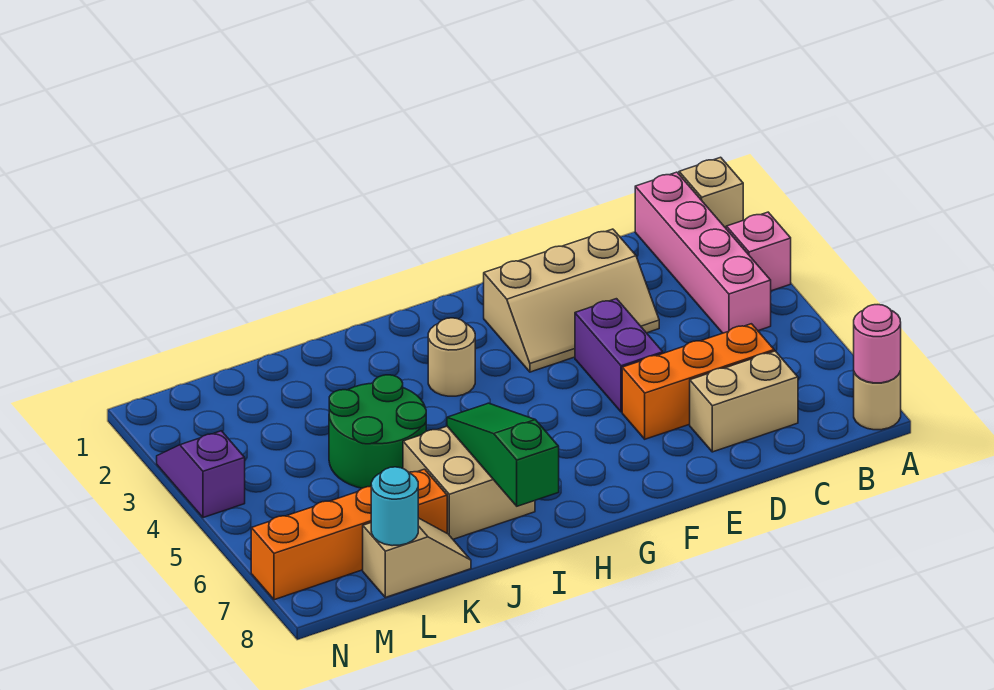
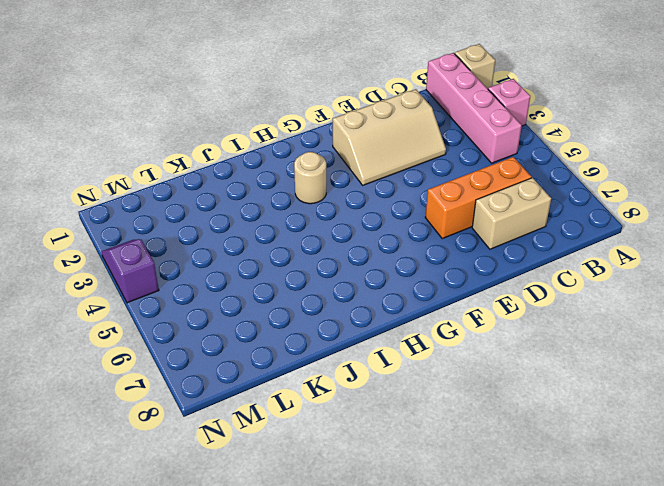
none -> tan round brick A8 level 1
none -> purple brick E4:E5 level 1
none -> tan brick I6:J7 level 1

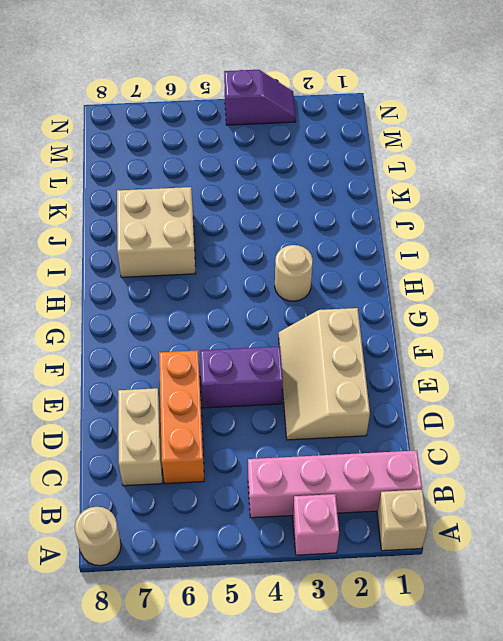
none -> green round brick J4:K5 level 1
none -> orange brick K7:N7 level 1
none -> tan slope K8:L8 level 1 top L

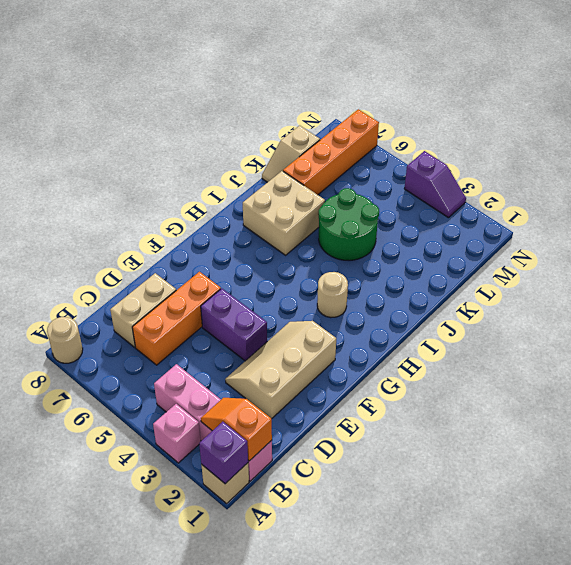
purple brick A1 level 2 -> none
orange slope B1:B2 level 2 top 1 -> none
none -> pink round brick A8 level 2
none -> green slope I6:I8 level 2 top 8
none -> cyan round brick L8 level 2

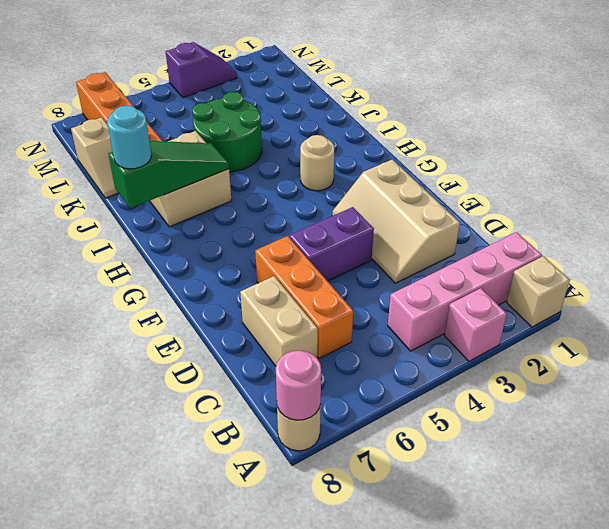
cyan round brick I8 level 3 -> cyan round brick L8 level 2

